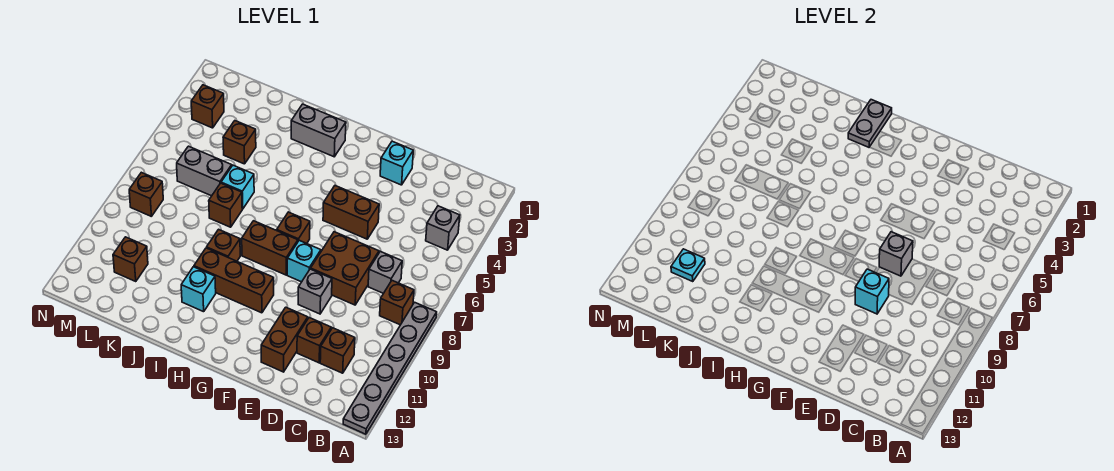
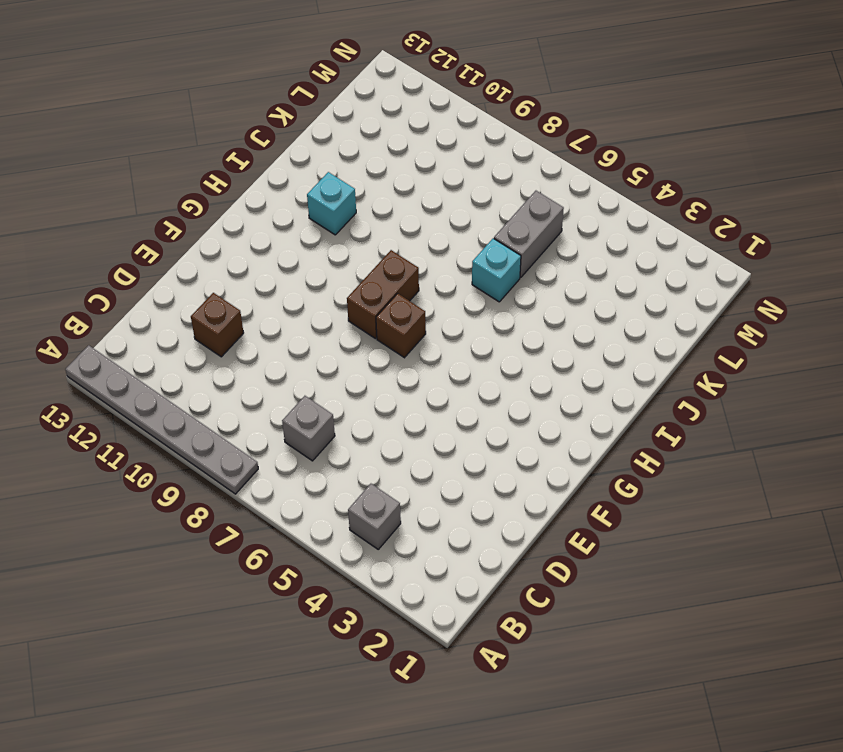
none -> brown brick B8 level 1
none -> brown brick C11 level 1
none -> brown brick D7:E8 level 1

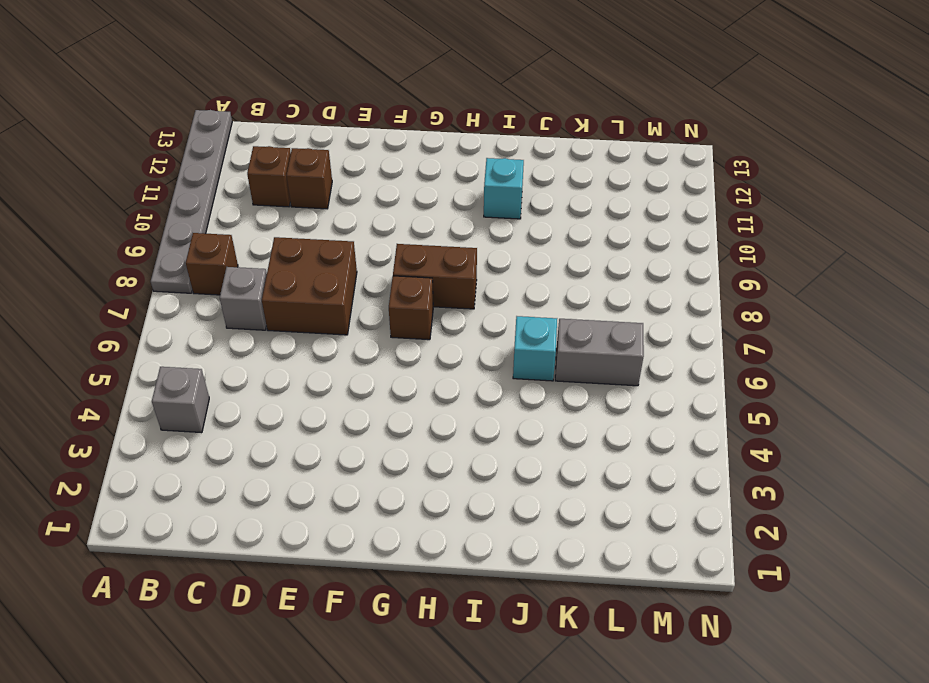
none -> cyan brick E2 level 1
none -> brown brick E5:F5 level 1
none -> grey brick E9 level 1

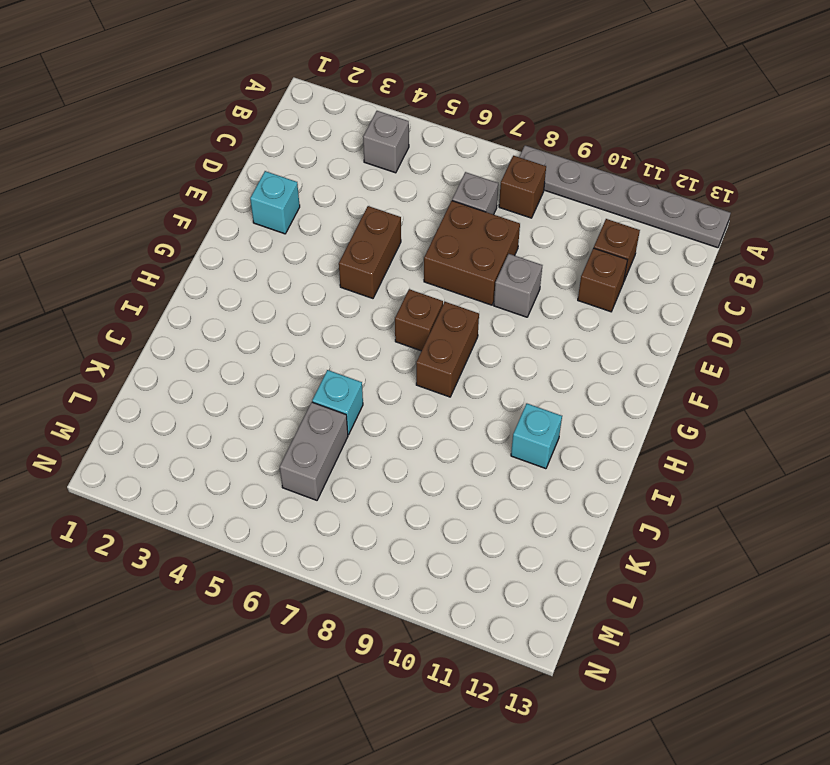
none -> brown brick E11:E12 level 1
none -> cyan brick F8 level 1
none -> brown brick G10:I10 level 1

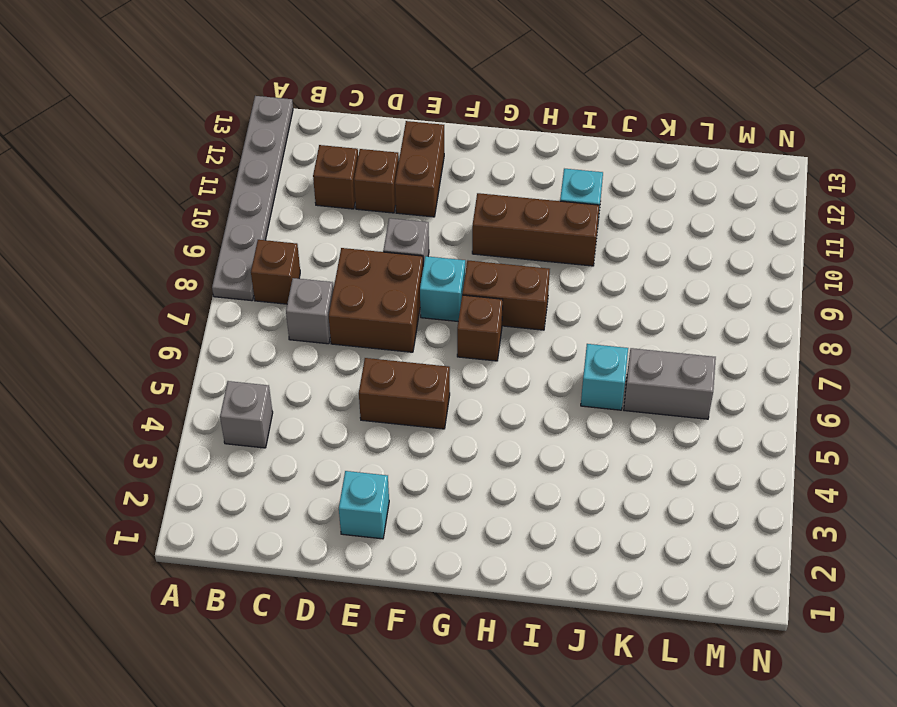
none -> grey brick H2:I2 level 1
none -> brown brick I9 level 1
none -> brown brick J7 level 1

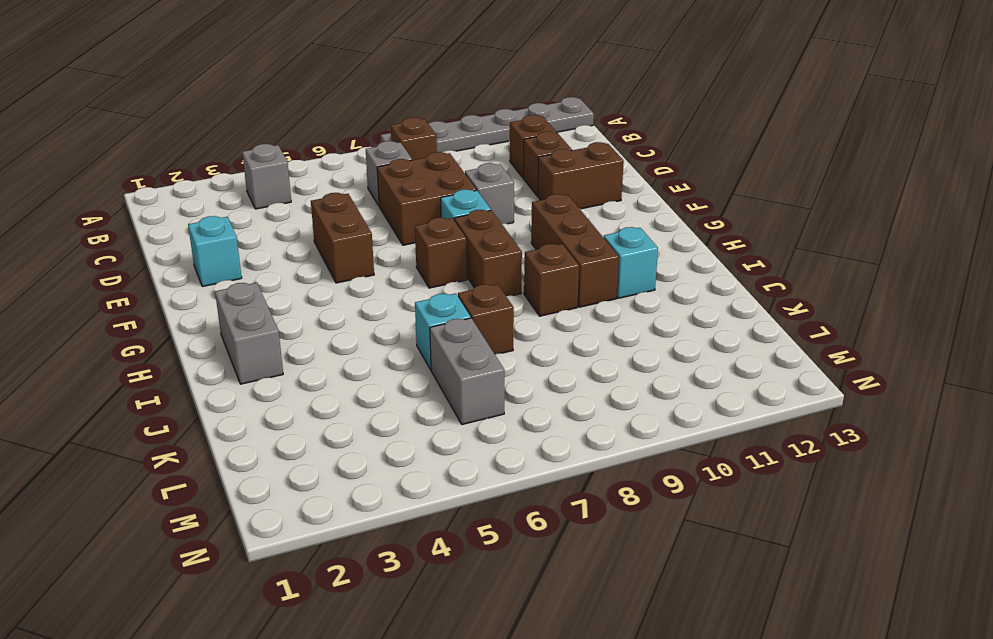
none -> brown brick K4 level 1
none -> brown brick L11 level 1
none -> brown brick M3 level 1

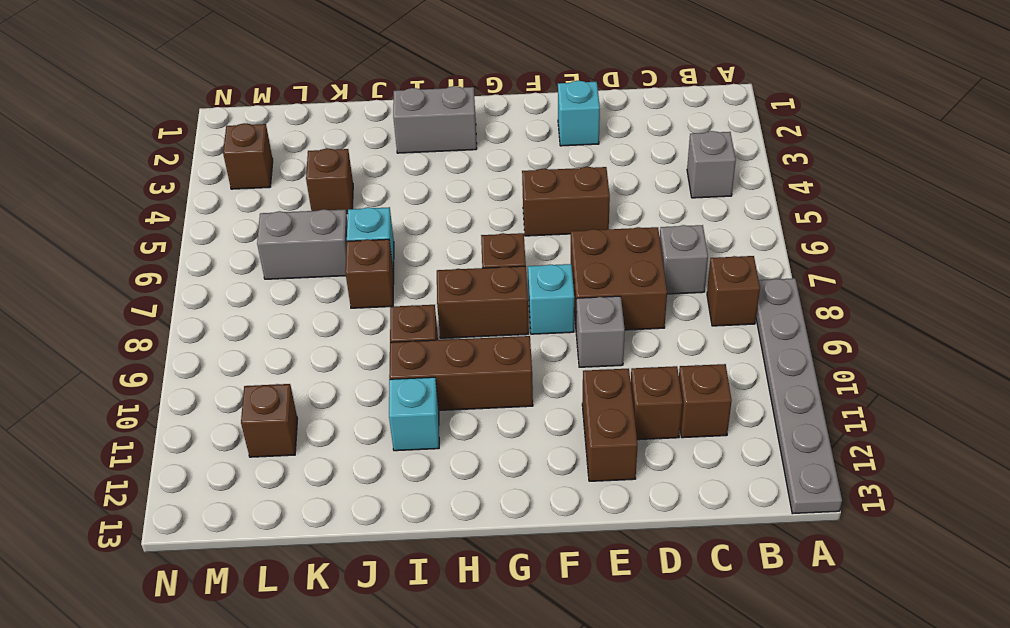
none -> brown brick M8 level 1
none -> grey brick E7 level 2
none -> cyan brick E9 level 2

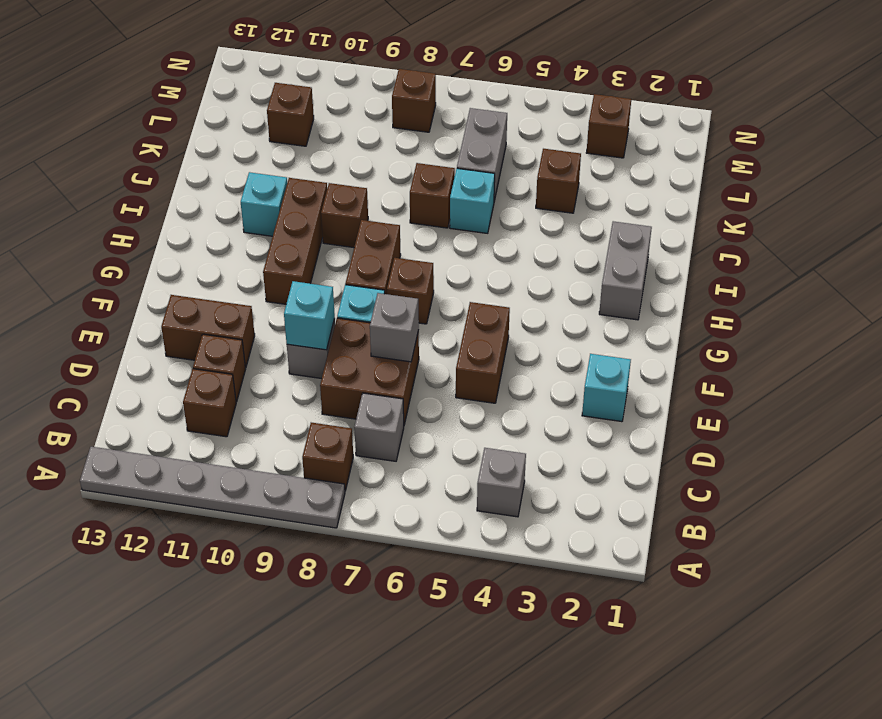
none -> grey plate I1:I2 level 2
none -> cyan plate L11 level 2

